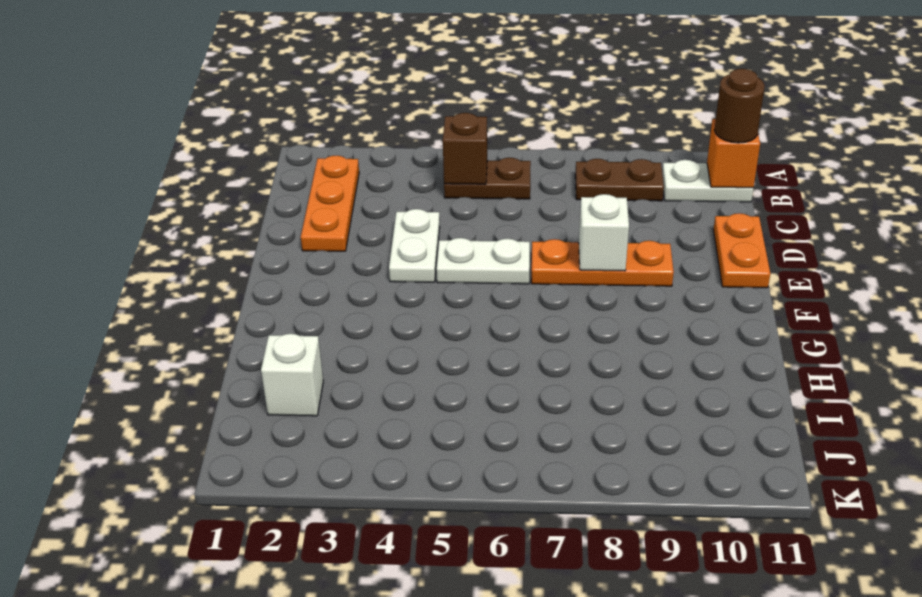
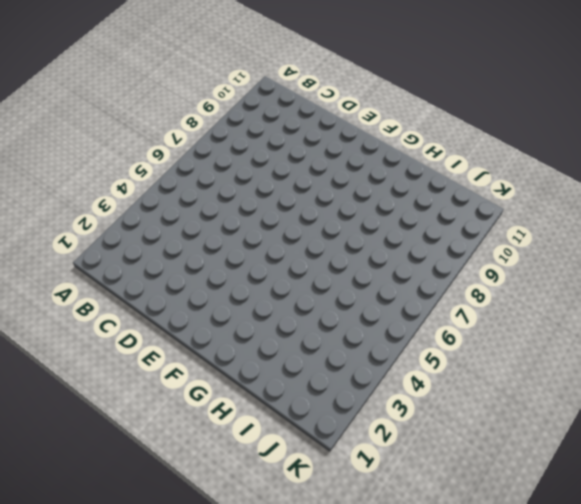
none -> orange plate B2:D2 level 1
none -> brown plate B5:B6 level 1
none -> brown plate B8:B9 level 1

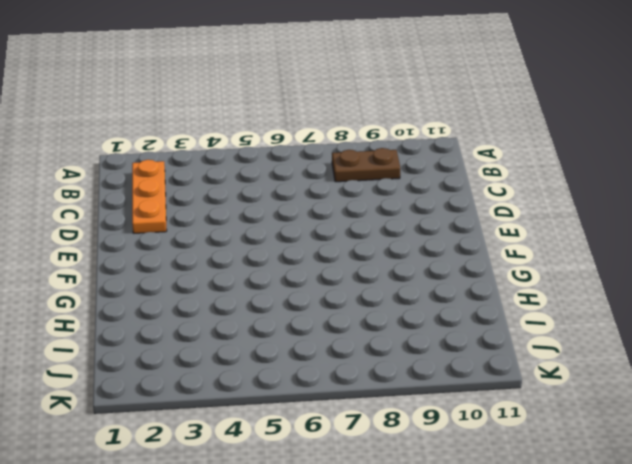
none -> brown plate B5:B6 level 1
none -> white plate B10:B11 level 1
none -> white plate D4:E4 level 1

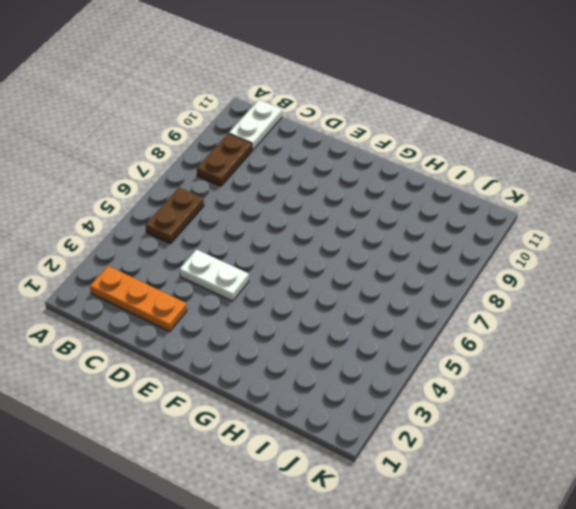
none -> orange plate D11:E11 level 1
none -> white plate E5:E6 level 1
none -> orange plate E7:E9 level 1

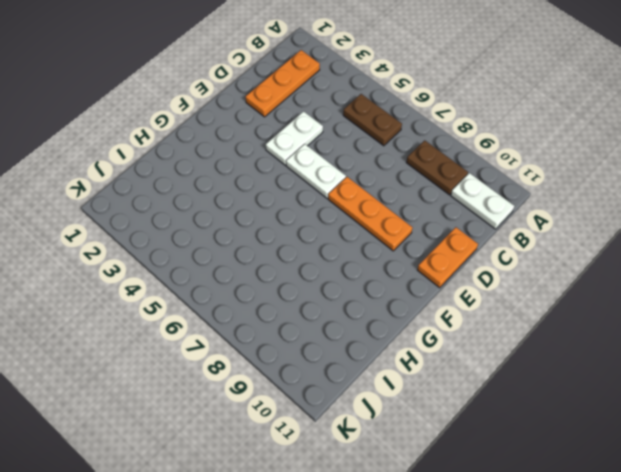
none -> white brick I2 level 1
none -> brown brick B5 level 2
none -> orange brick B11 level 2

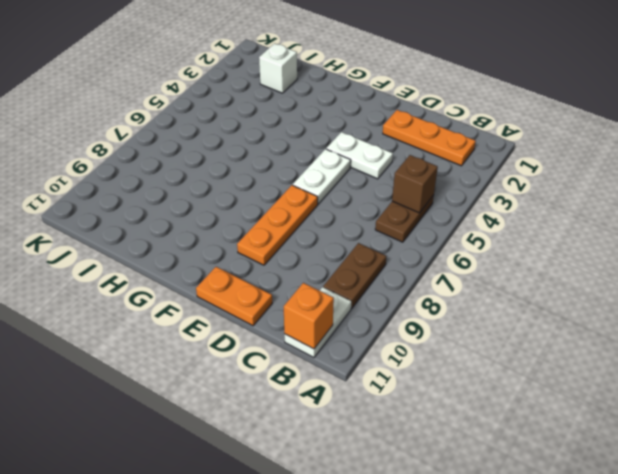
none -> white brick E8 level 2
none -> brown round brick B11 level 3

